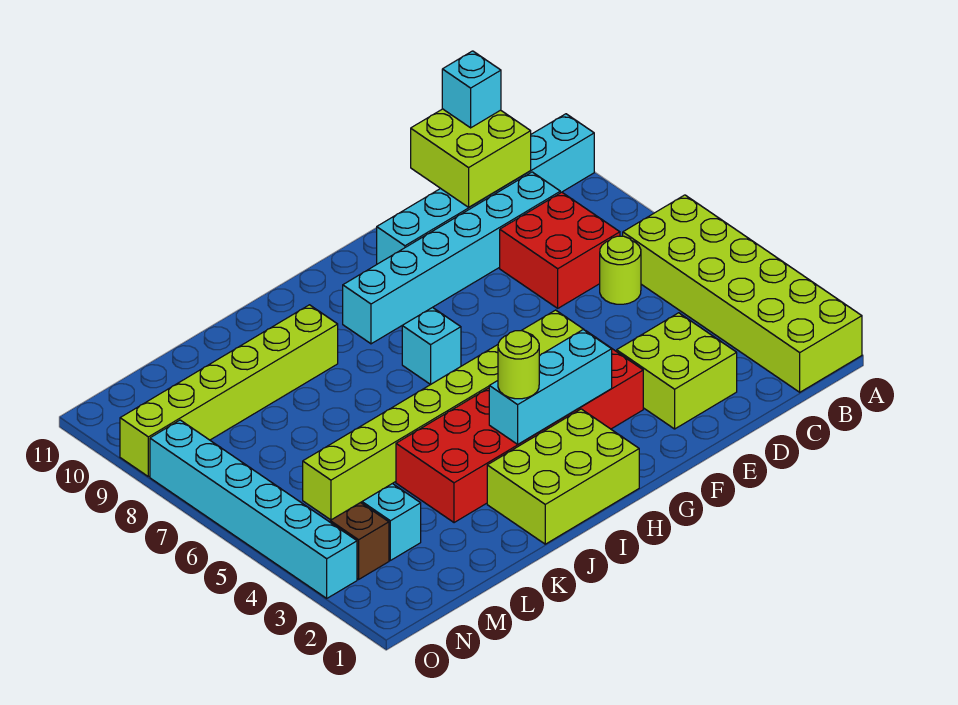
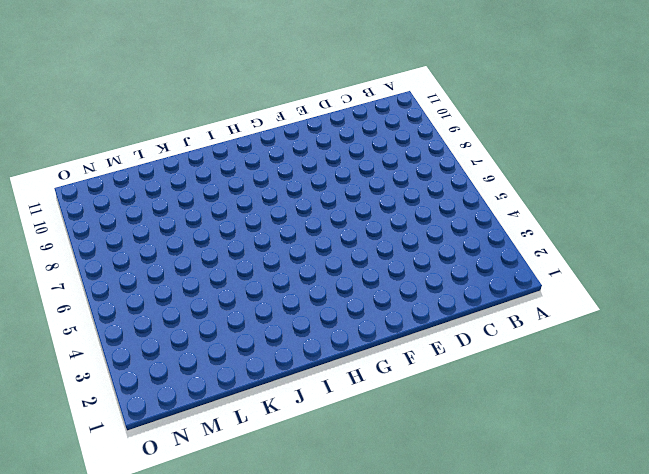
none -> lime brick A1:B6 level 1
none -> cyan brick A10:F10 level 1
none -> lime round brick C6 level 1

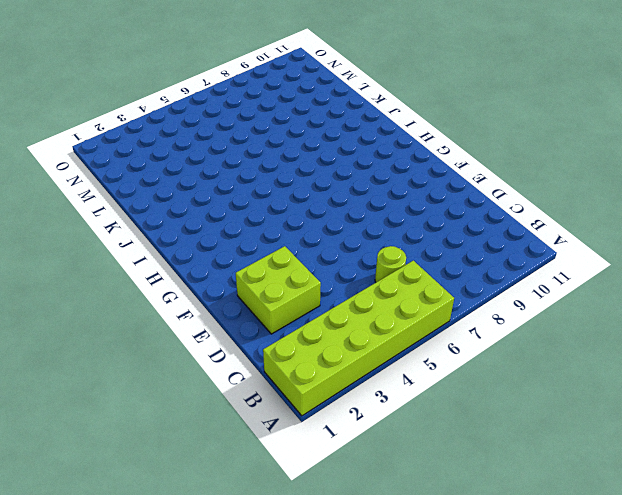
none -> cyan brick A10:F10 level 1
none -> red brick C7:D8 level 1
none -> cyan brick C9:H9 level 1

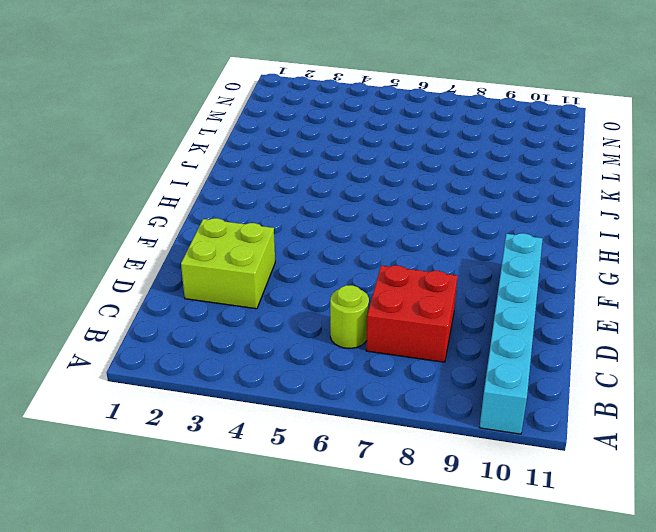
none -> lime brick A1:B6 level 1
none -> cyan brick C9:H9 level 1
none -> red brick F3:K4 level 1

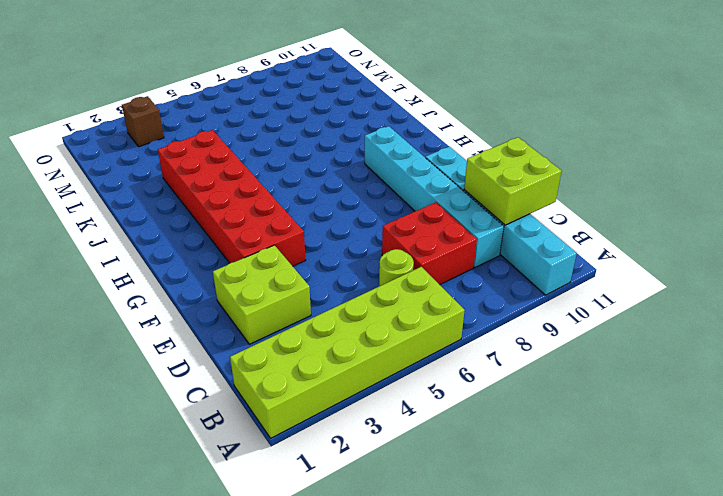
none -> lime brick F5:M5 level 1
none -> lime brick H1:J2 level 1
none -> cyan brick H7 level 1

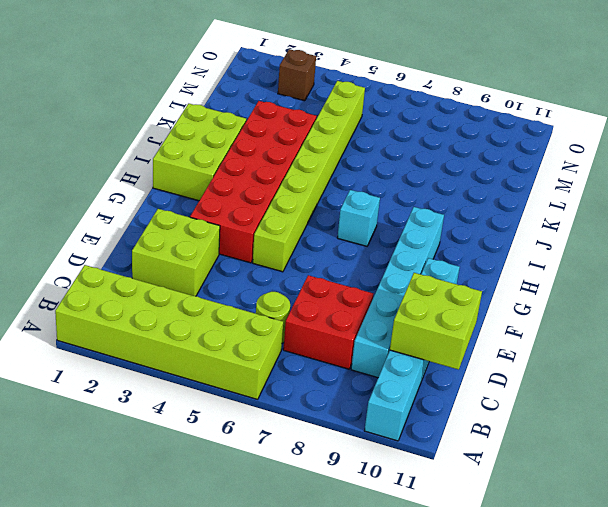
none -> lime brick J9:O9 level 1
none -> cyan brick M3 level 1
none -> cyan brick O3:O8 level 1

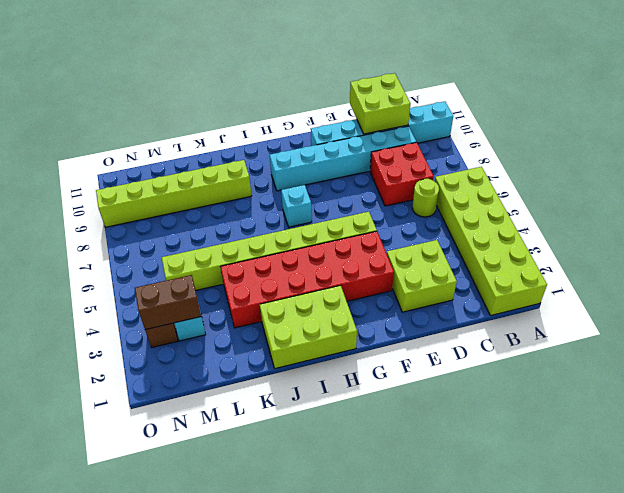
brown brick M3:N3 level 2 -> none
none -> cyan brick O3:O8 level 1
none -> cyan brick G3:I3 level 2
none -> cyan brick C11 level 3

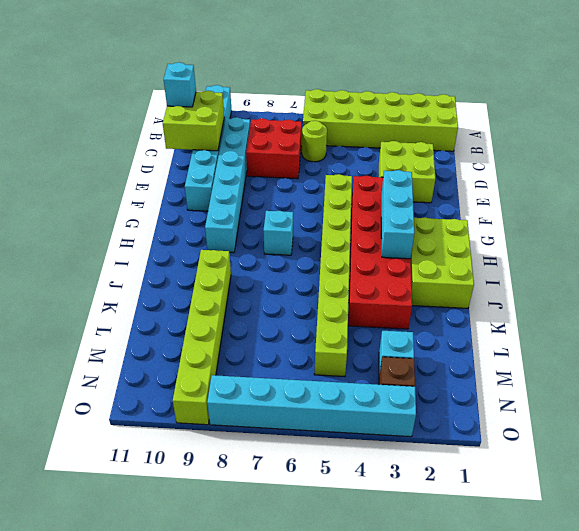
none -> lime round brick I3 level 3

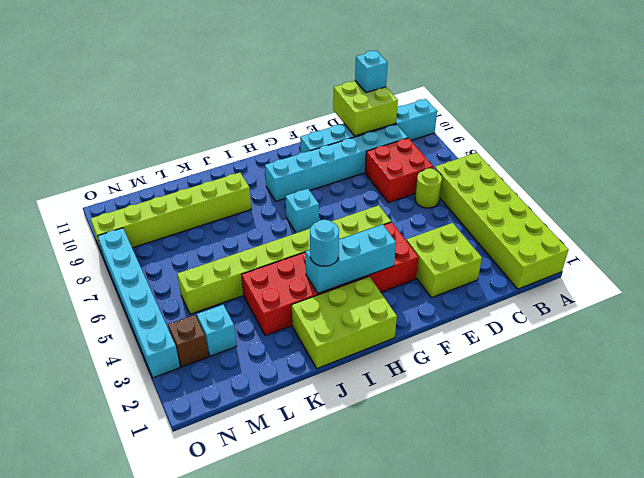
cyan round brick I3 level 3 -> lime round brick I3 level 3

